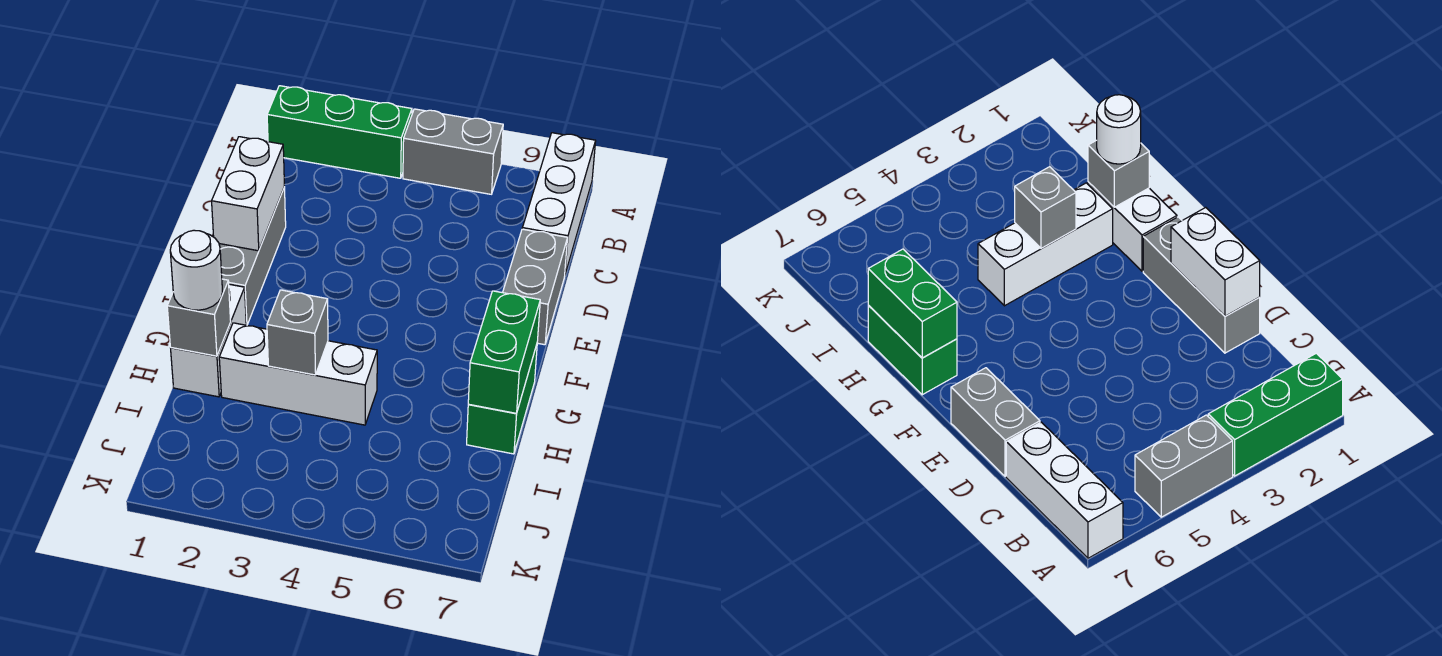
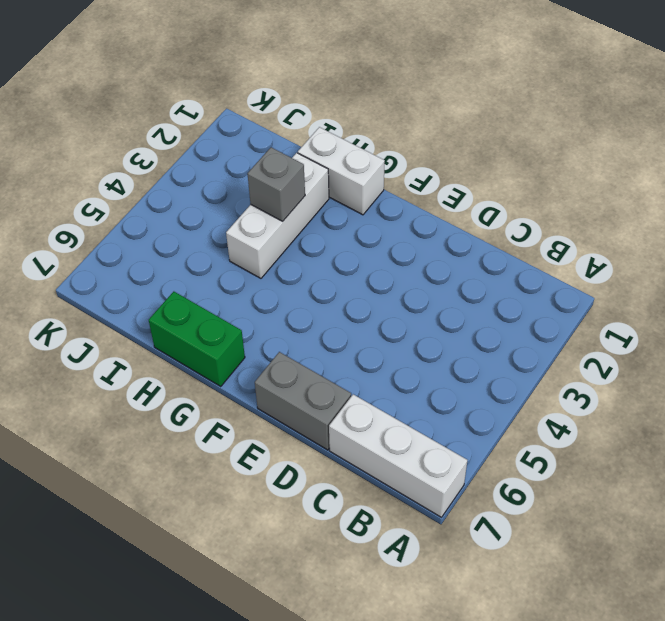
none -> green brick A1:A3 level 1
none -> grey brick A4:A5 level 1
none -> grey brick D1:F1 level 1

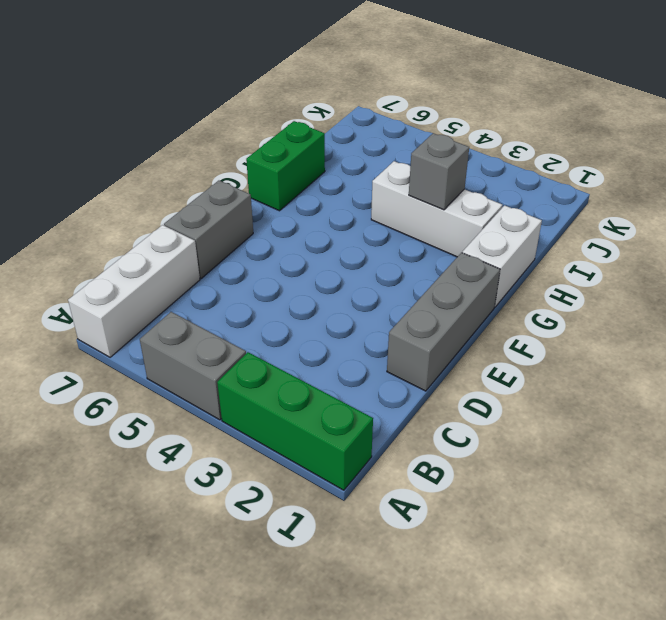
none -> white brick D1:E1 level 2
none -> green brick G7:H7 level 2
none -> grey brick H1 level 2

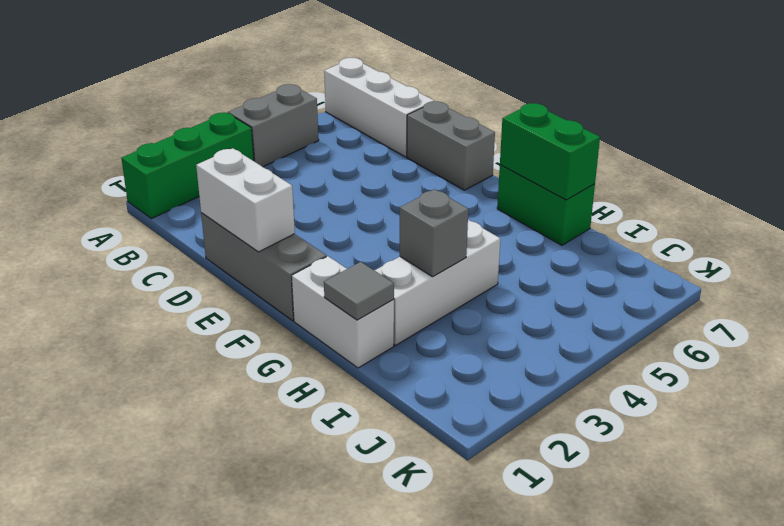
grey tile H1 level 2 -> grey brick H1 level 2
none -> white round brick H1 level 3

